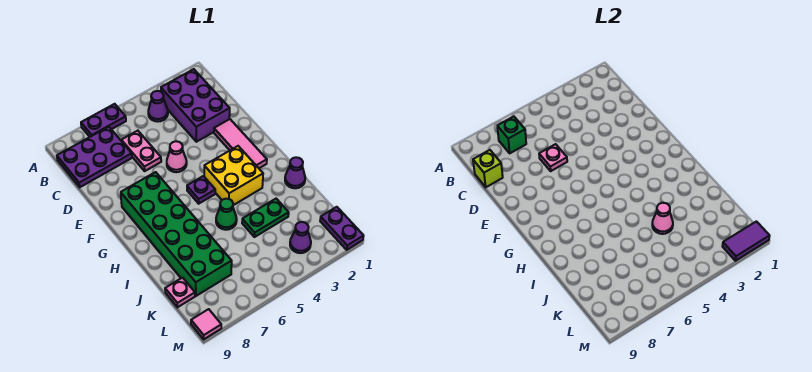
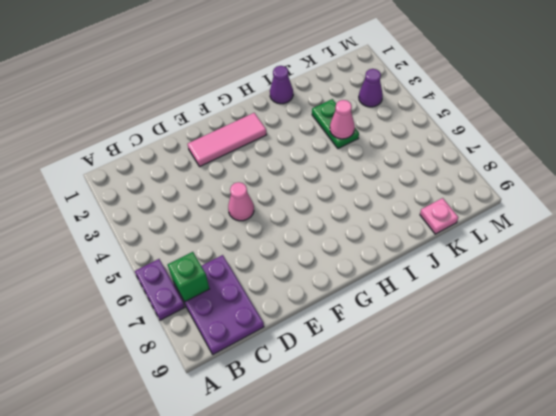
none -> purple brick B2:D3 level 1
none -> purple cone B4 level 1
none -> pink plate C6:D6 level 1

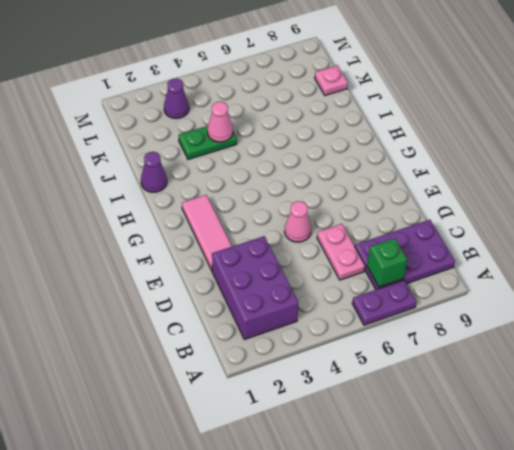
none -> purple cone B4 level 1
none -> green brick F7:K8 level 1
none -> yellow brick G3:H4 level 1

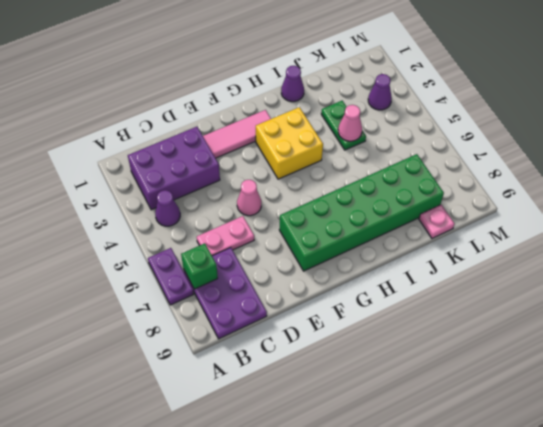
none -> purple plate G5 level 1
none -> green cone I5 level 1
none -> purple plate L1:M1 level 1

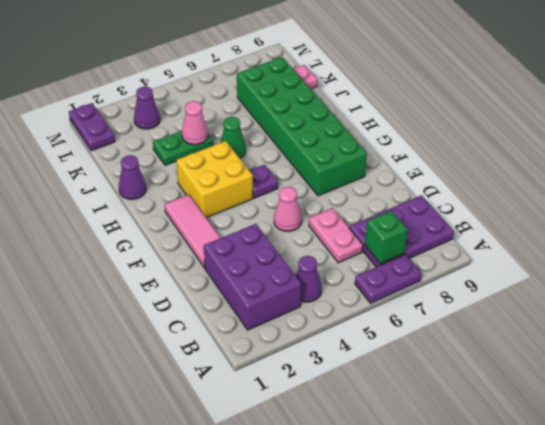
none -> pink tile M9 level 1
none -> lime brick C9 level 2
none -> pink plate D6 level 2

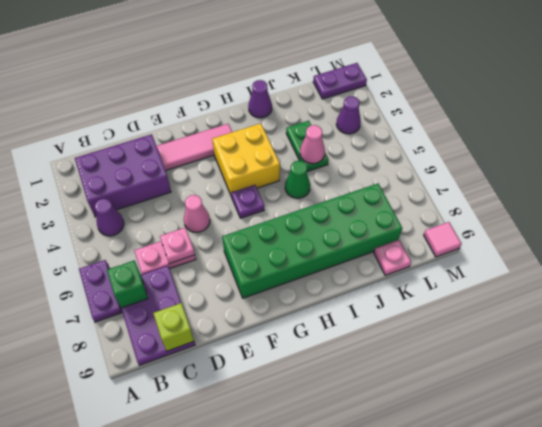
none -> purple tile M1:M2 level 2

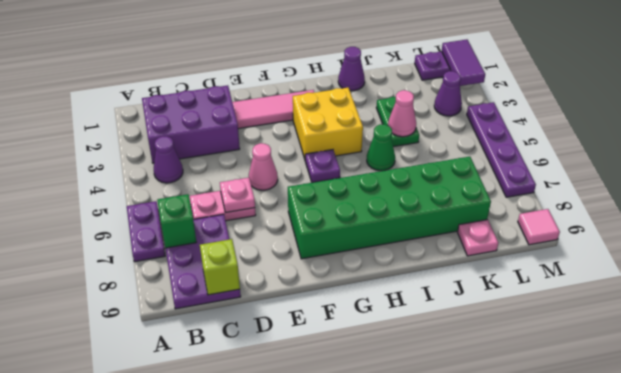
purple plate M4:M7 level 1 -> none

